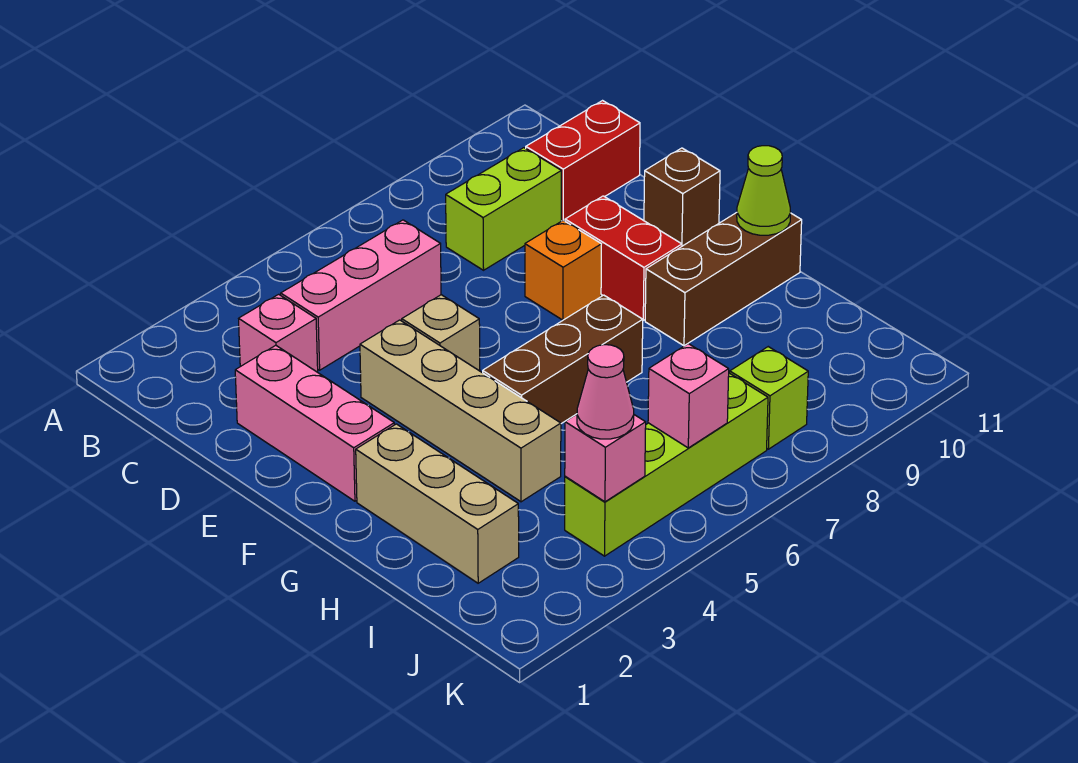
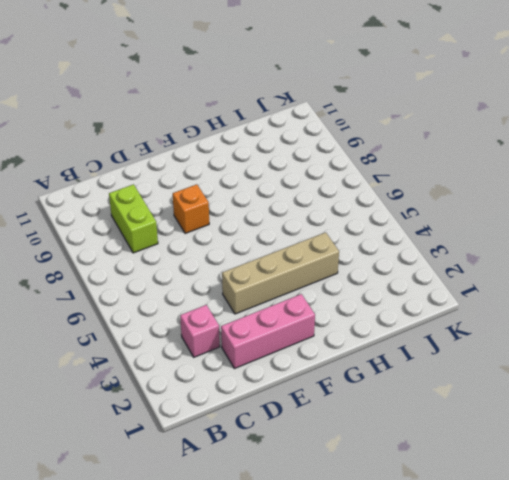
none -> pink brick C4:C6 level 1
none -> red brick C10:C11 level 1
none -> tan brick E5 level 1

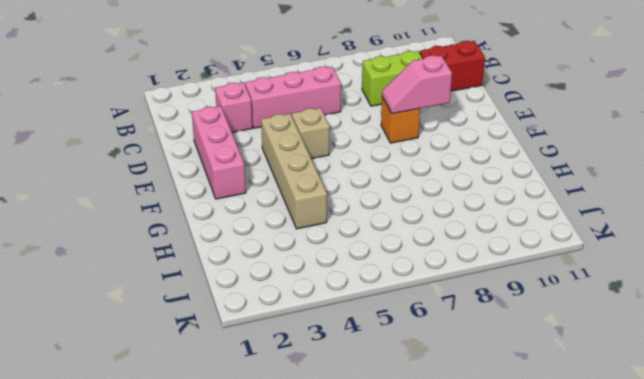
pink slope E8:E9 level 2 top 9 -> none
none -> red brick E9:F9 level 1
none -> brown brick E11 level 1
none -> tan brick G2:I2 level 1

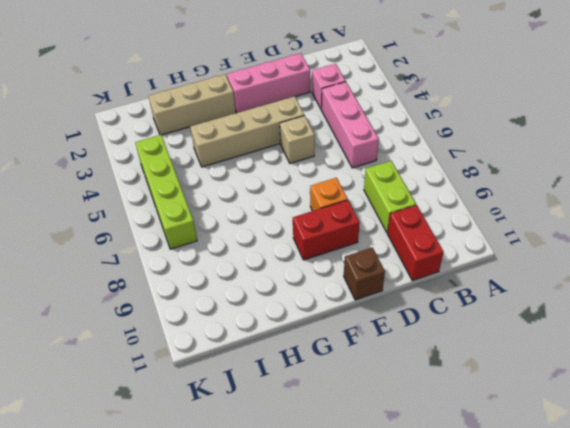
none -> brown brick G5:G7 level 1
none -> brown brick G9:G11 level 1
none -> lime brick J8 level 1

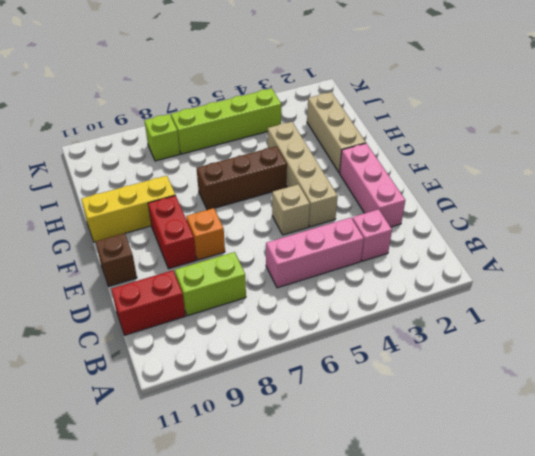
yellow brick G9:G11 level 1 -> brown brick G9:G11 level 1
none -> lime cone G11 level 2
none -> pink brick J4 level 2
none -> pink brick J6 level 2

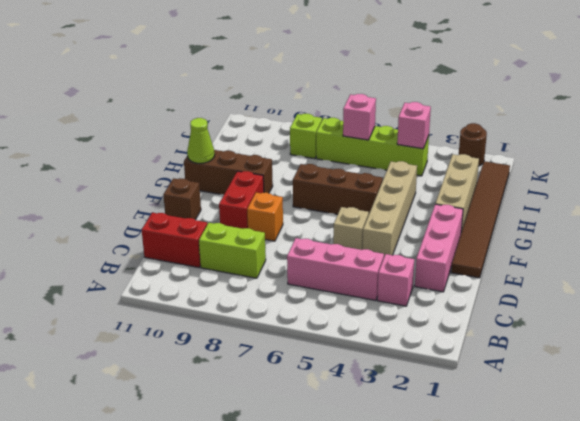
brown tile E1:J1 level 1 -> none
brown round brick K2 level 1 -> none
none -> pink cone J4 level 3

